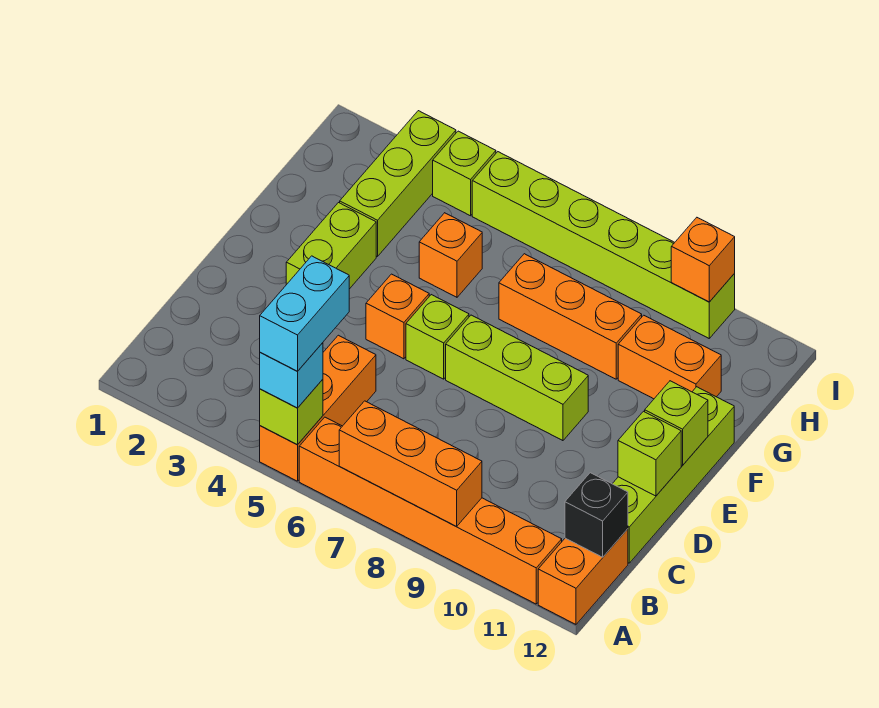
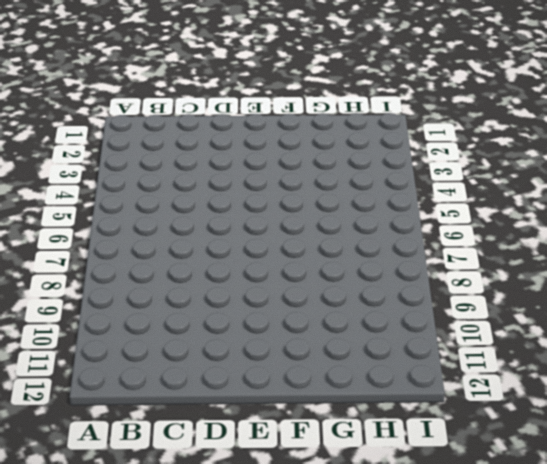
none -> orange brick A5:C5 level 1
none -> orange brick A6:A11 level 1
none -> orange brick A12:B12 level 1

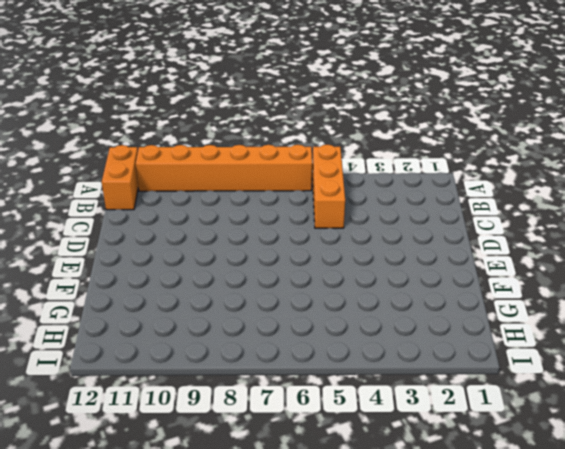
none -> lime brick C12:F12 level 1
none -> lime brick E3:F3 level 1
none -> orange brick E5 level 1

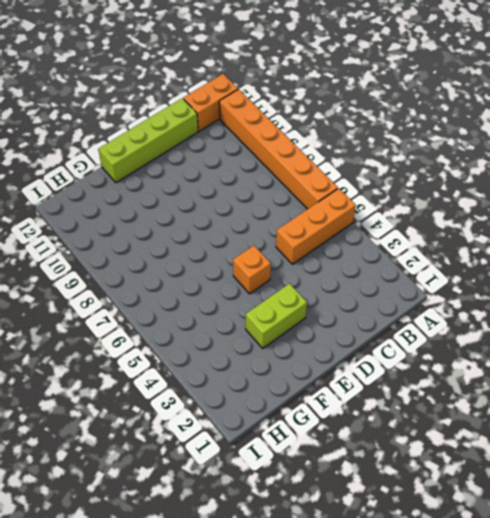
none -> lime brick E6 level 1
none -> lime brick E7:E9 level 1
none -> lime brick G3:I3 level 1

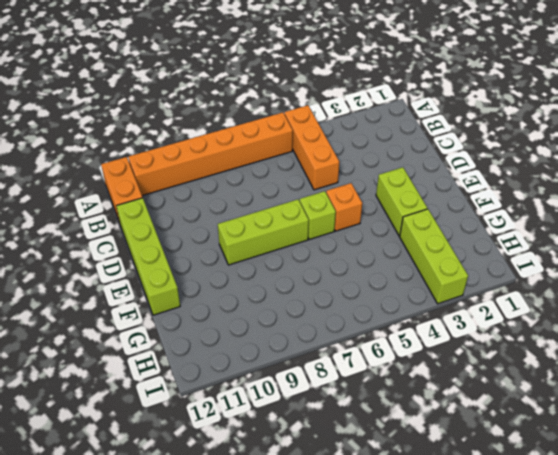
none -> orange brick G5 level 1
none -> orange brick G7:G9 level 1
none -> orange brick G10:G11 level 1

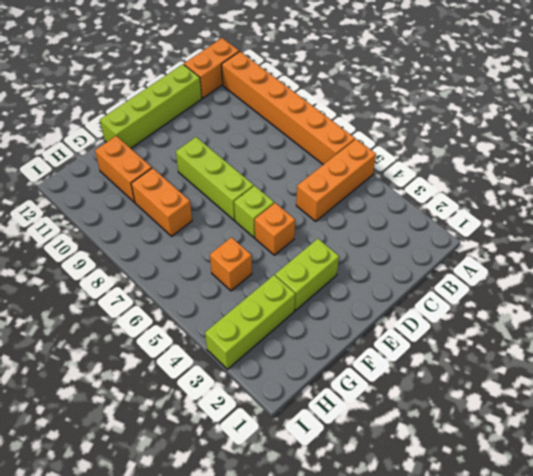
orange brick G8:G9 level 1 -> orange brick G7:G9 level 1
none -> lime brick I4 level 1
none -> lime brick I5:I10 level 1
none -> lime brick A5 level 2

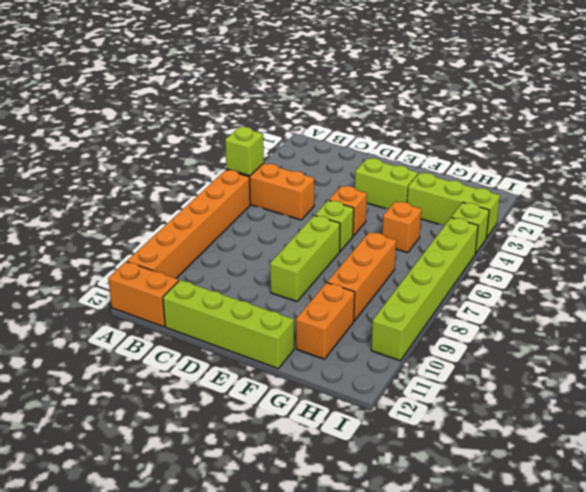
none -> orange brick A7:A9 level 2
none -> black brick B12 level 2
none -> lime brick D12 level 2

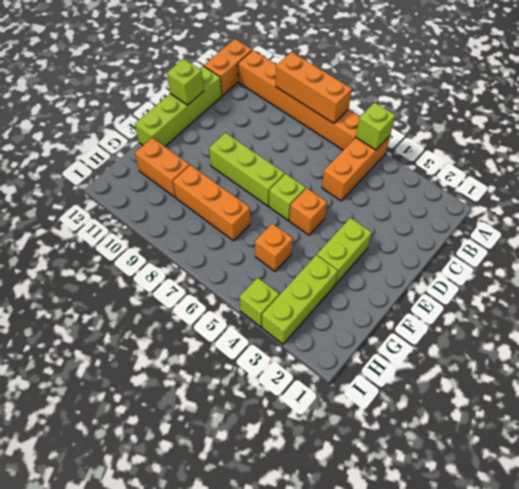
none -> lime brick I5:I10 level 1
none -> black brick B12 level 2
none -> lime brick E12 level 2

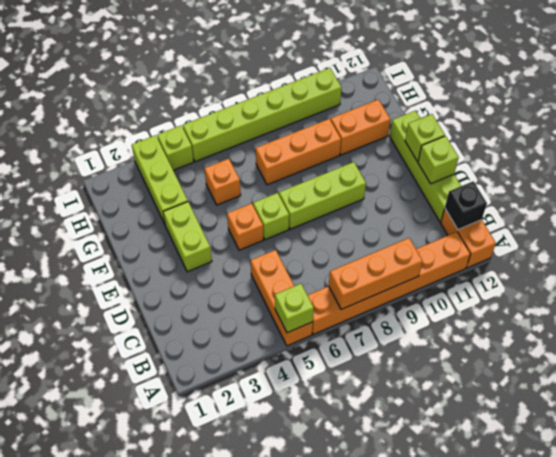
none -> orange brick I10 level 2
none -> cyan brick A5 level 3
none -> cyan brick A5:B5 level 4

